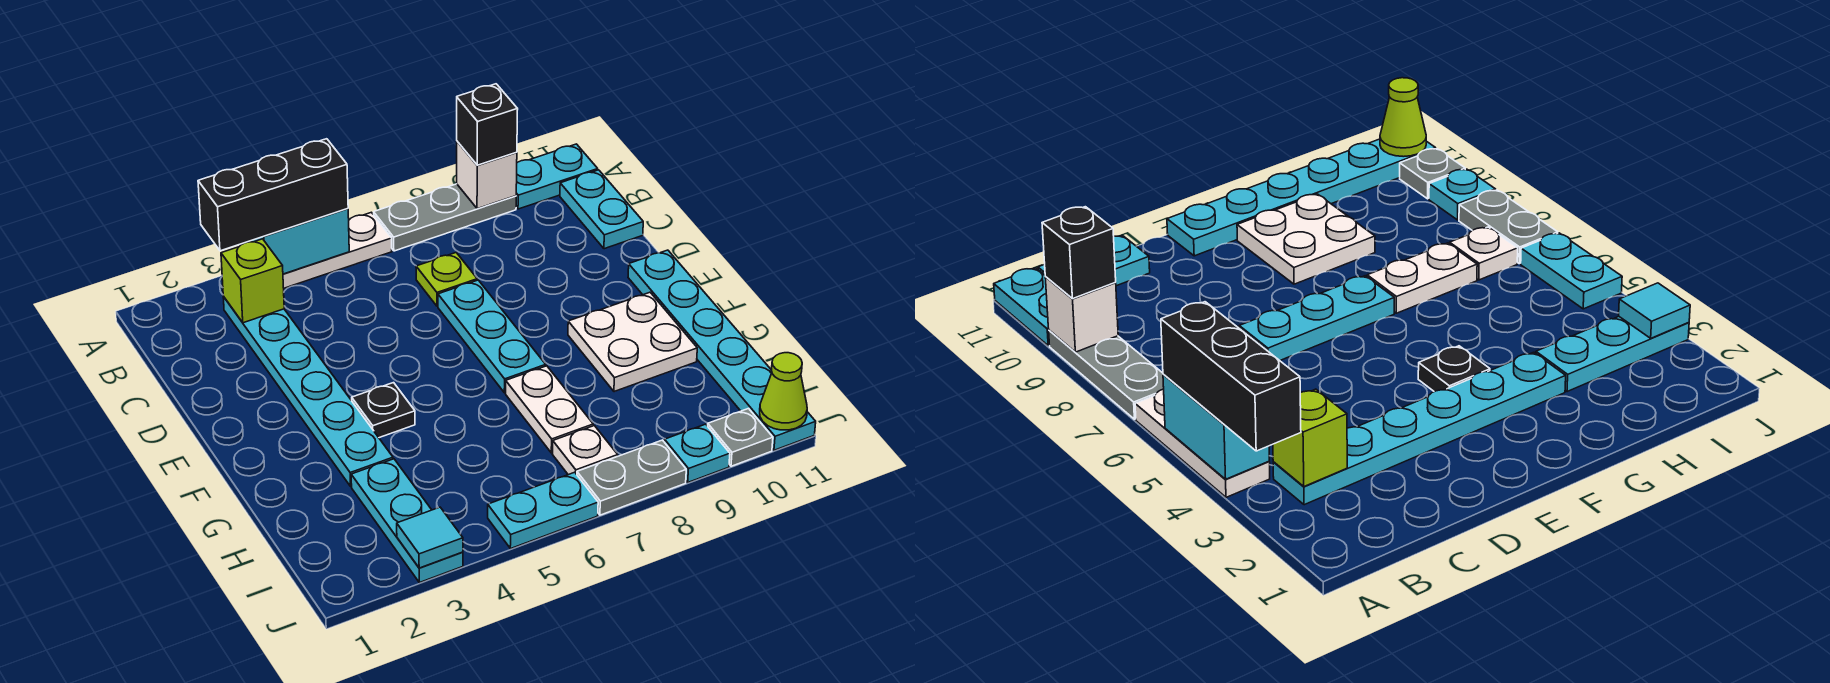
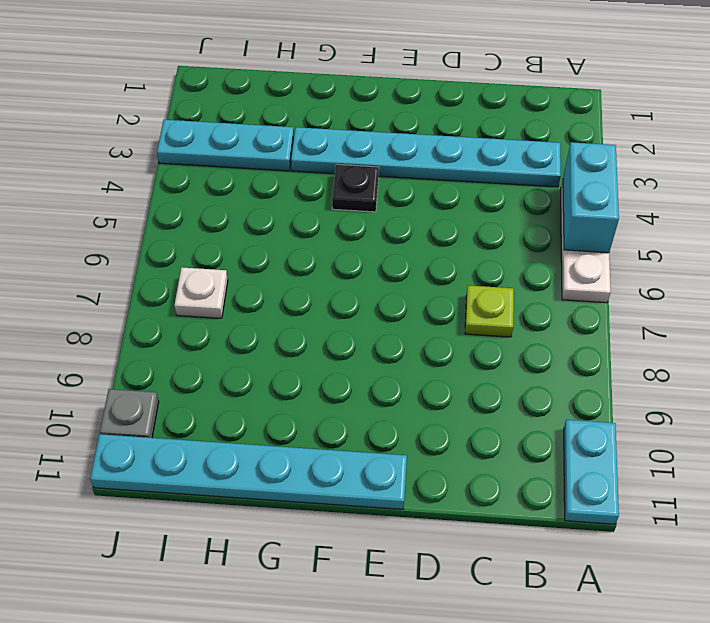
none -> grey plate A7:A9 level 1
none -> cyan plate B11:C11 level 1
none -> cyan plate D7:F7 level 1

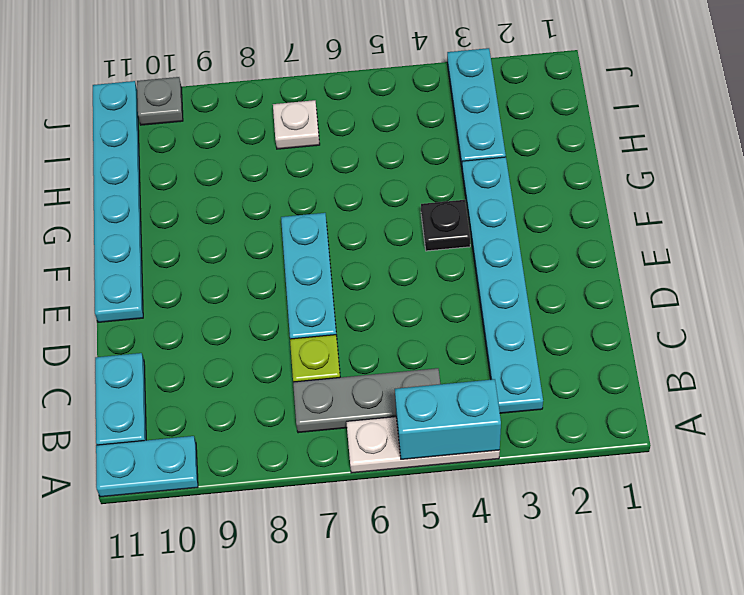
grey plate B5:B7 level 1 -> grey plate A7:A9 level 1
none -> white plate F9:G10 level 1
none -> white plate G7:H7 level 1
none -> cyan plate J5:J6 level 1

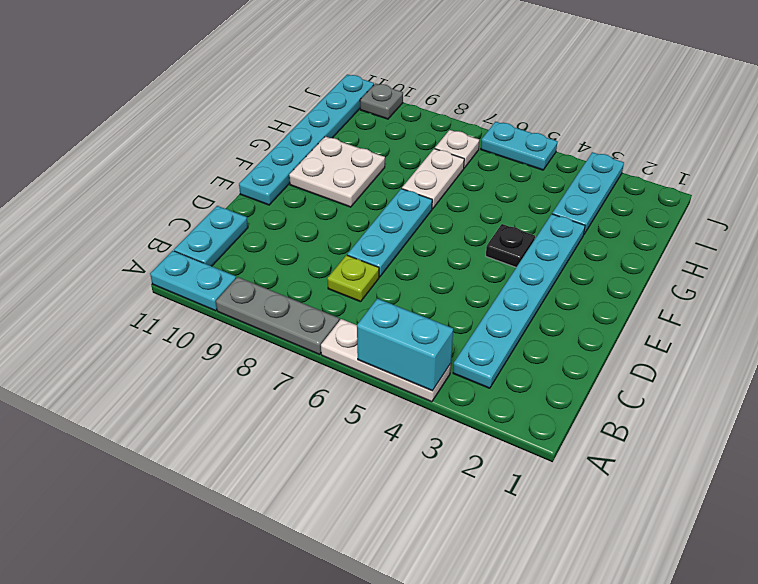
none -> grey plate J7:J8 level 1
none -> cyan plate J9 level 1
none -> white brick A9 level 2

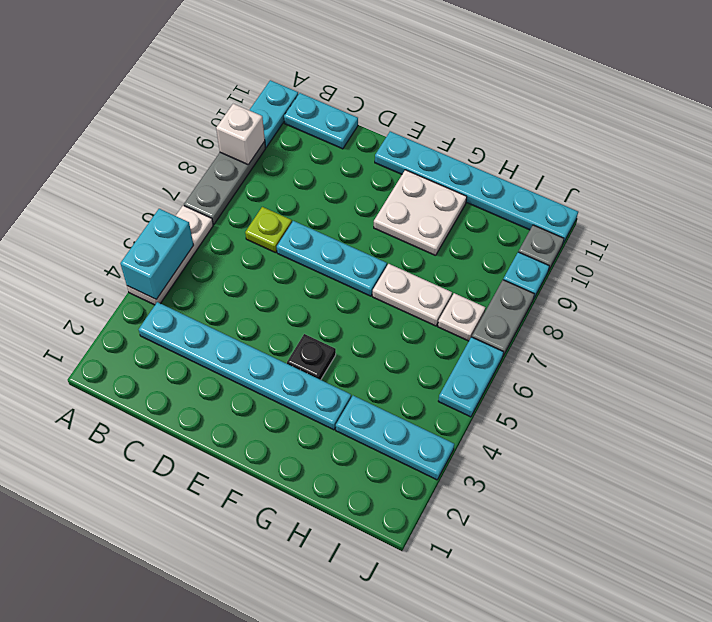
none -> lime brick B3 level 2
none -> cyan tile J3 level 2
none -> lime cone J11 level 2

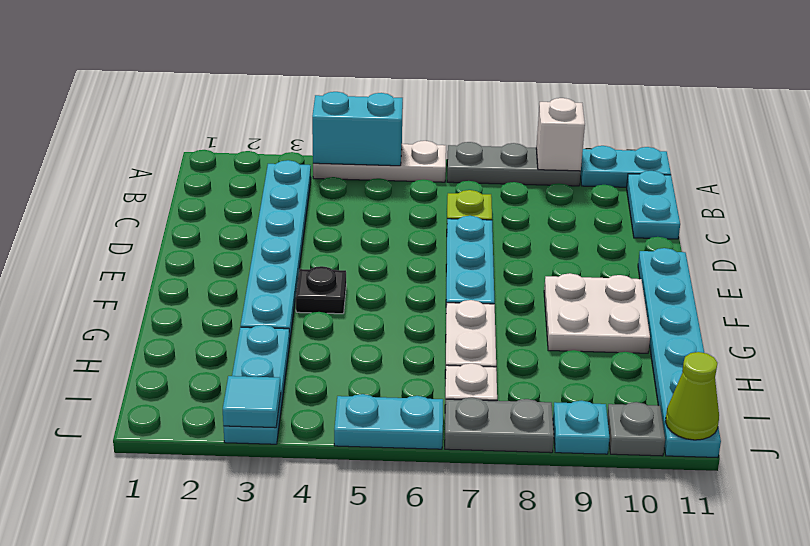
none -> lime brick B3 level 2
none -> black brick A3:A5 level 3
none -> black brick A9 level 3

